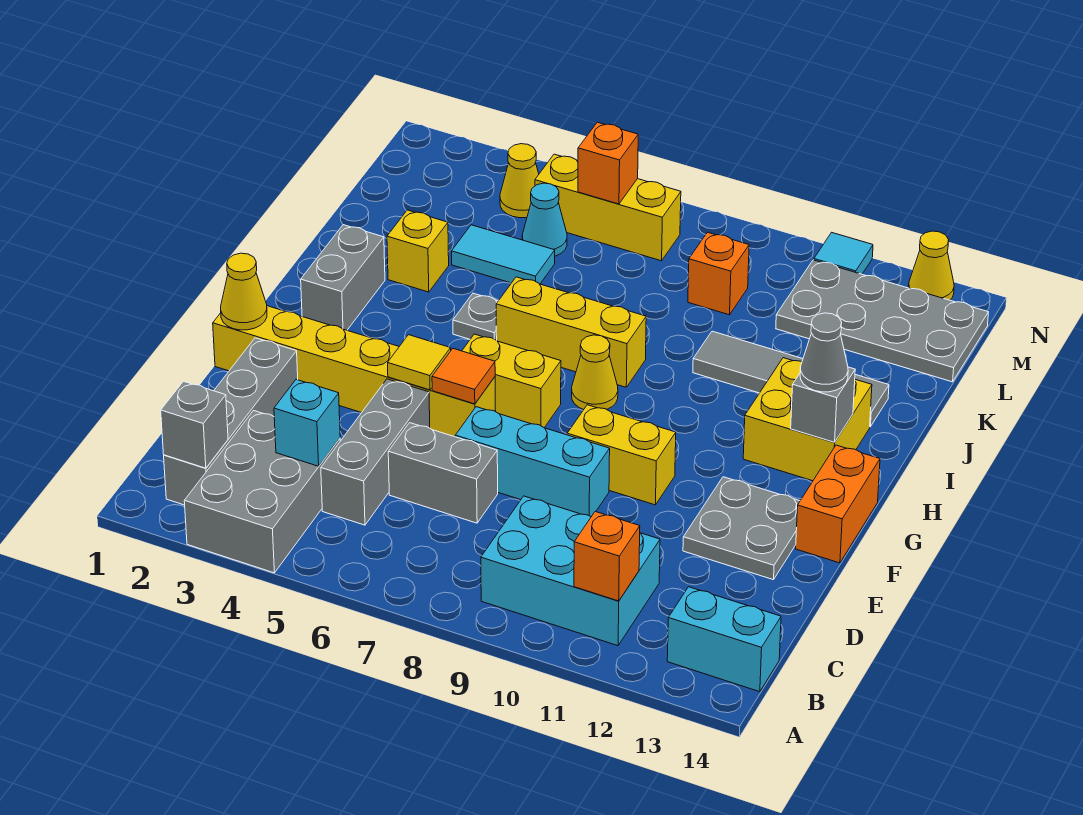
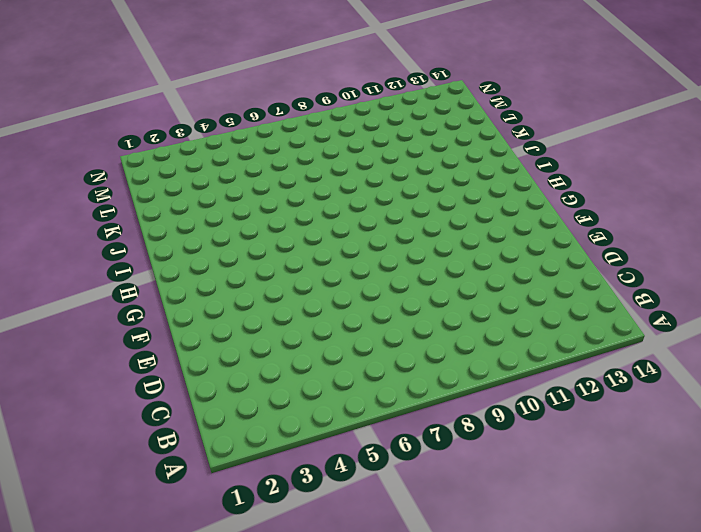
none -> grey brick A3:C4 level 1
none -> grey brick B2:E2 level 1
none -> cyan brick B9:C11 level 1
none -> cyan brick B13:B14 level 1

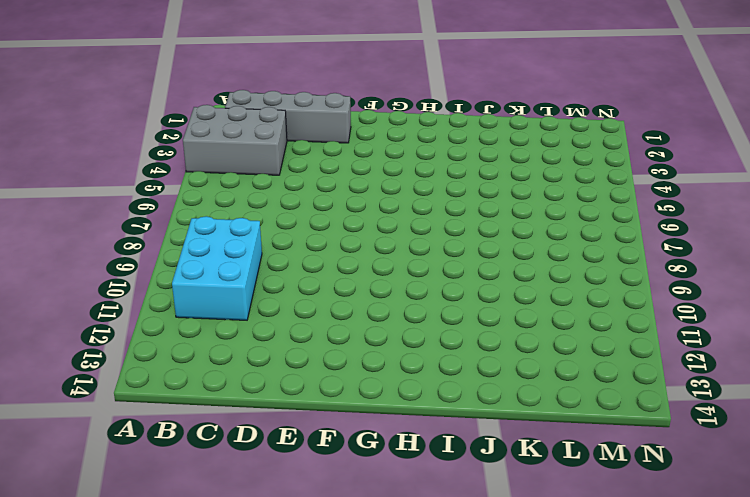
none -> cyan brick B13:B14 level 1
none -> grey brick C5:E5 level 1
none -> grey brick D6:D7 level 1
none -> cyan brick E7:E9 level 1

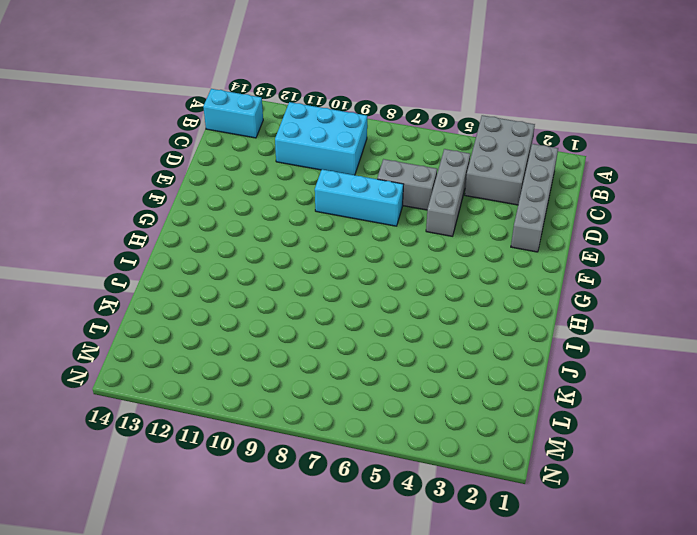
none -> grey plate E12:F13 level 1
none -> yellow brick F1:F6 level 1
none -> yellow brick F9:F10 level 1
none -> orange brick F14:G14 level 1

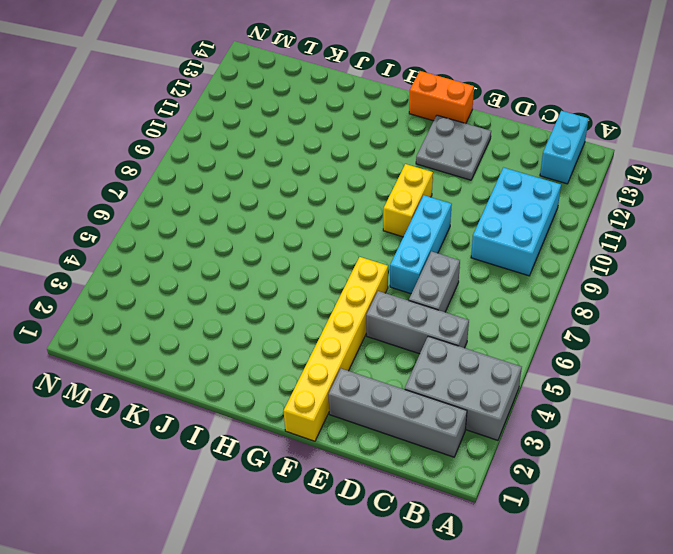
none -> yellow brick G6:G7 level 1
none -> grey brick H2:I2 level 1
none -> yellow cone H8 level 1
none -> yellow brick H12:I13 level 1

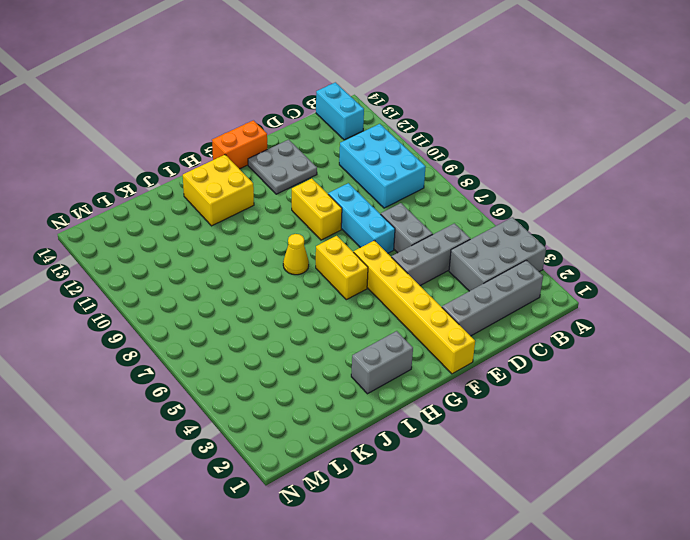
none -> grey plate I5 level 1
none -> yellow brick I6:I8 level 1
none -> yellow brick J3 level 1
none -> grey tile J10:J13 level 1

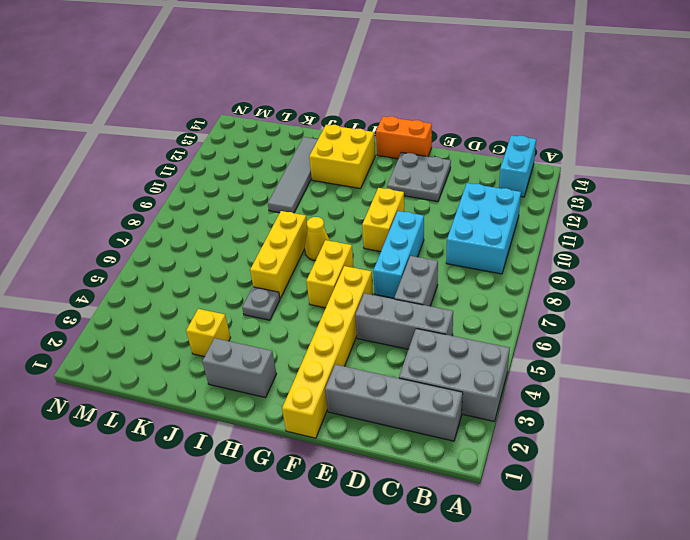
none -> cyan tile K4:K5 level 1
none -> cyan cone L5 level 1
none -> orange brick L9 level 1
none -> grey plate L11:M14 level 1

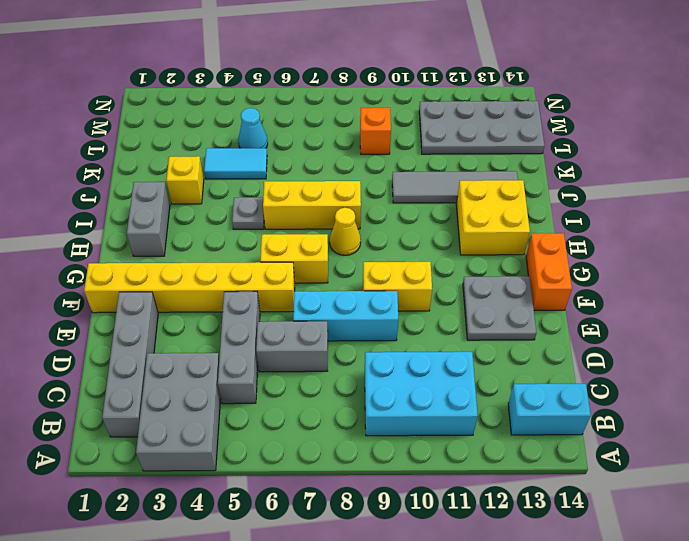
none -> yellow cone M4 level 1
none -> yellow brick M5:M7 level 1
none -> cyan tile N11 level 1
none -> yellow cone N13 level 1

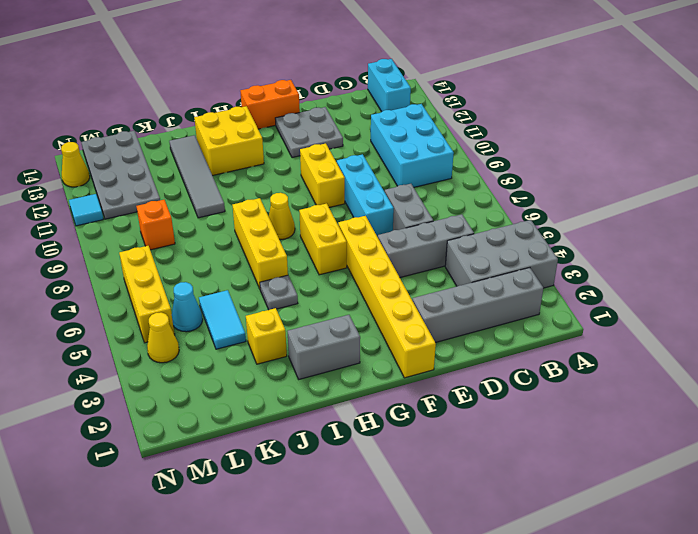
none -> grey brick B2 level 2
none -> orange brick B11 level 2
none -> cyan brick C4 level 2
none -> yellow cone F1 level 2

